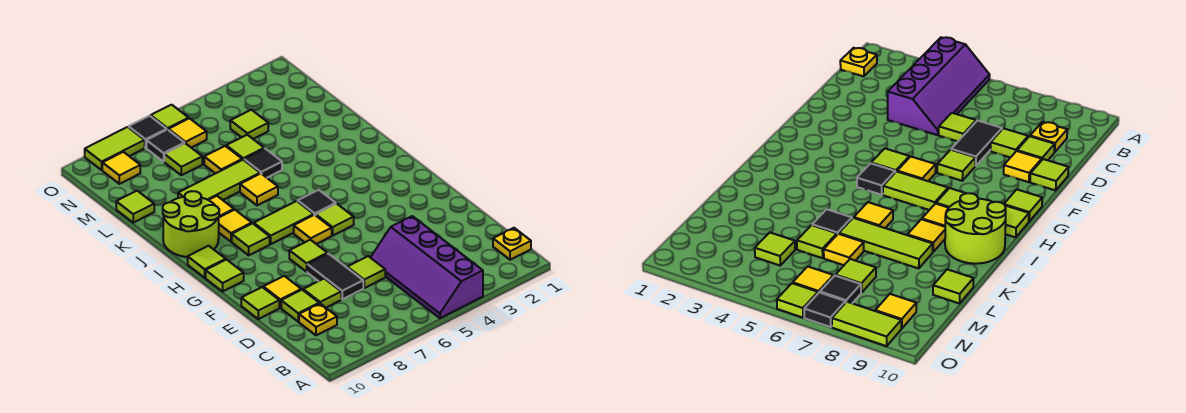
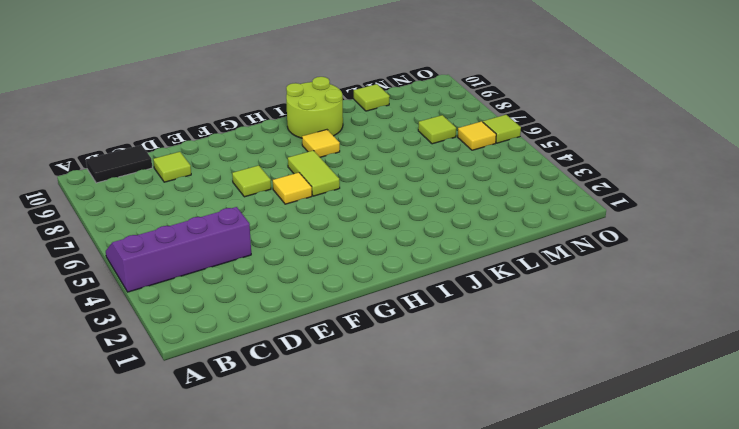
black tile B10:C10 level 1 -> black tile D7:E7 level 1
none -> yellow plate B1 level 1
none -> yellow plate C9 level 1
none -> lime tile D6 level 1
none -> lime tile D8 level 1

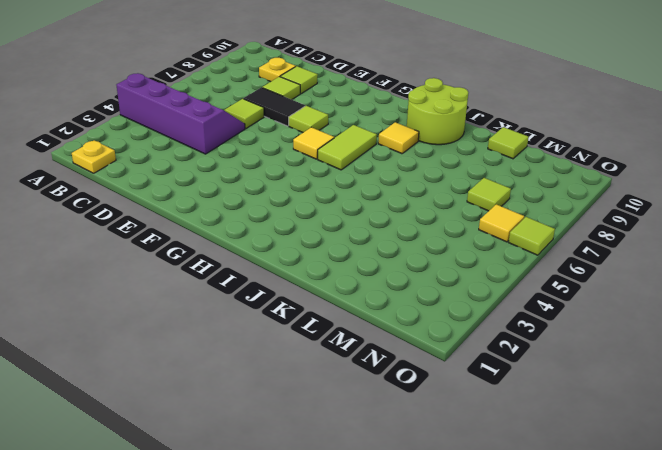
none -> yellow tile E9 level 1
none -> lime tile E10 level 1
none -> lime tile G5 level 1
none -> lime tile G10 level 1

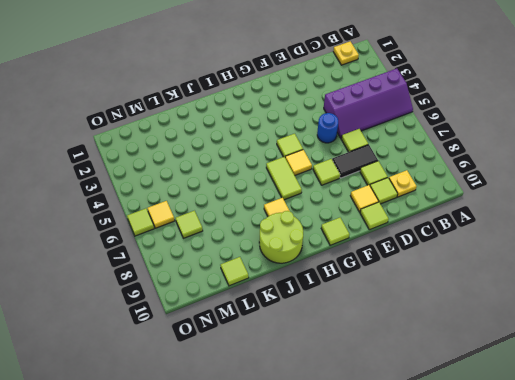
blue round brick E5 level 1 -> none
none -> black tile H5 level 1
none -> lime tile H8 level 1
none -> lime tile H10 level 1
none -> yellow tile J6 level 1

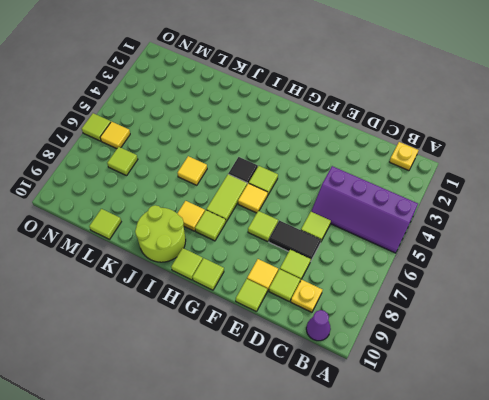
purple cone B10 level 1 -> none
none -> yellow tile J8 level 1
none -> black tile K5 level 1
none -> lime tile K6:K8 level 1
none -> lime tile L5 level 1

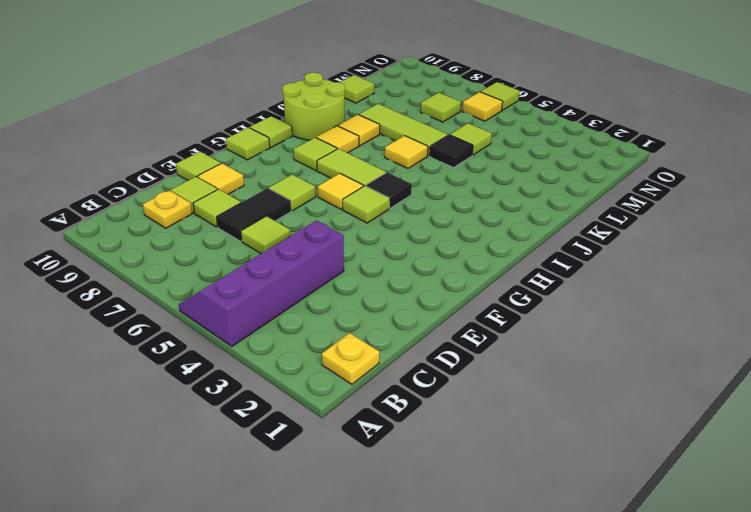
none -> yellow tile L6 level 1
none -> lime tile M4 level 1
none -> black tile N7 level 1
none -> yellow tile N9 level 1

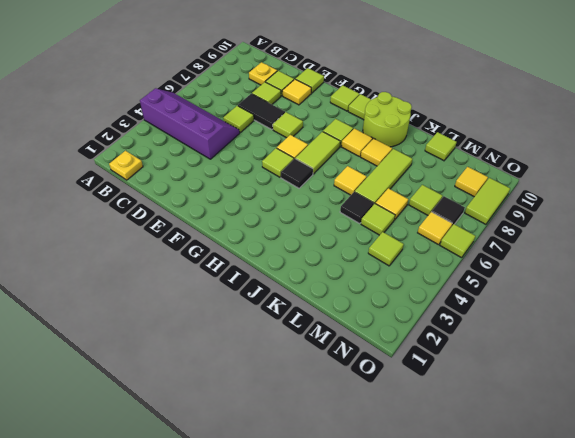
none -> black tile O7 level 1

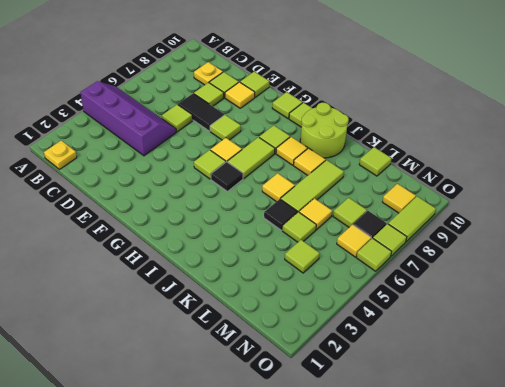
lime tile O7 level 1 -> black tile O7 level 1

